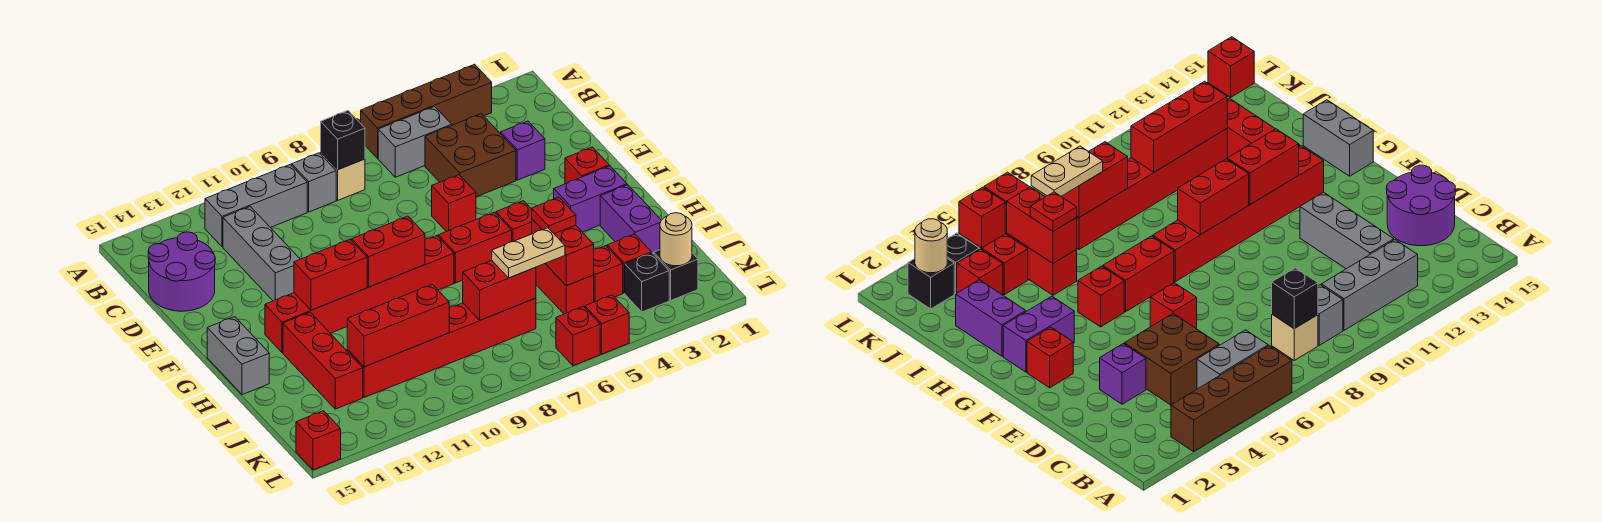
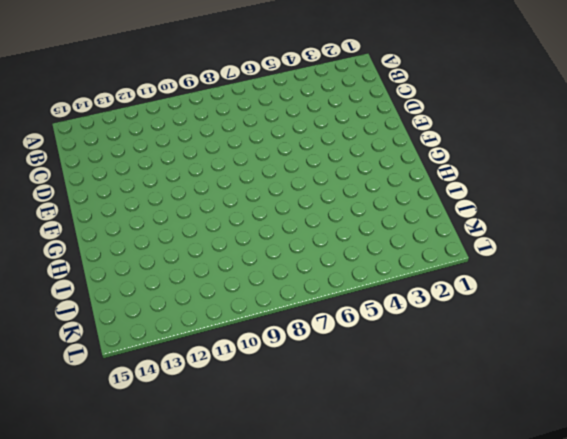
none -> brown brick A3:A6 level 1
none -> grey brick B5:B6 level 1
none -> tan brick B8 level 1
none -> grey brick B9 level 1

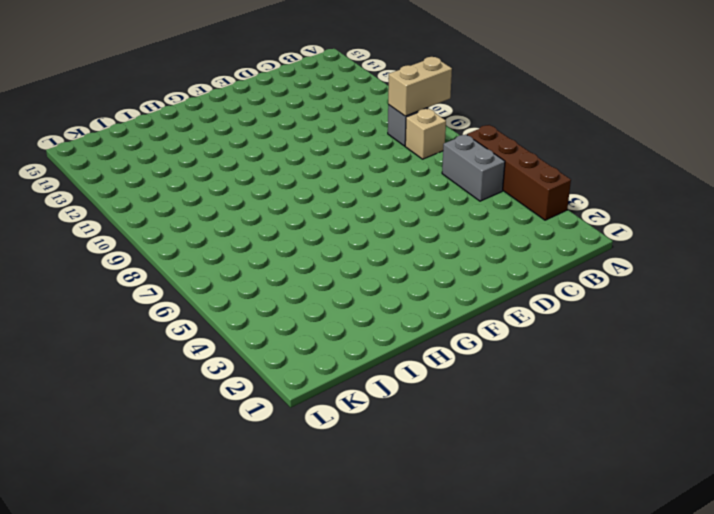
tan brick A9:B9 level 2 -> none
none -> grey brick B10:B12 level 1
none -> brown brick C4:D5 level 1
none -> grey brick C12:E12 level 1
none -> purple round brick C14:D15 level 1

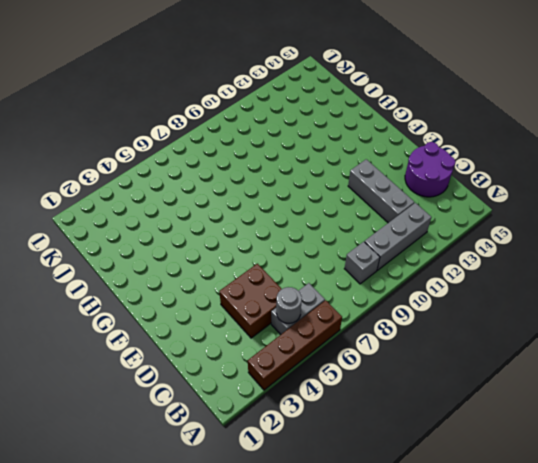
grey round brick B5 level 2 -> none
none -> tan brick B8 level 1
none -> purple brick D3 level 1
none -> red brick E6 level 1
none -> red brick F2 level 1

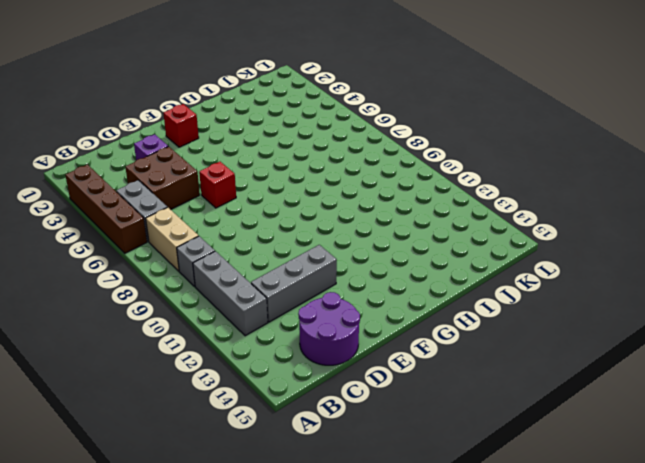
tan brick B7:B8 level 1 -> tan brick B8 level 1
none -> purple brick G2:G3 level 1
none -> red brick G5 level 1
none -> red brick G6:G7 level 1
none -> red brick G8:G13 level 1

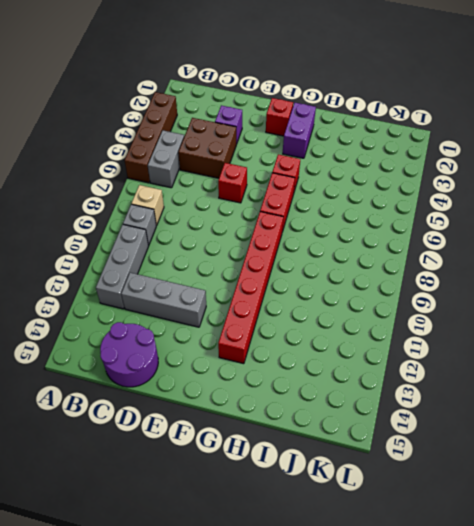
none -> grey brick G15:H15 level 1
none -> purple brick H2:I2 level 1
none -> red brick H13:J13 level 1
none -> red brick I5:J5 level 1

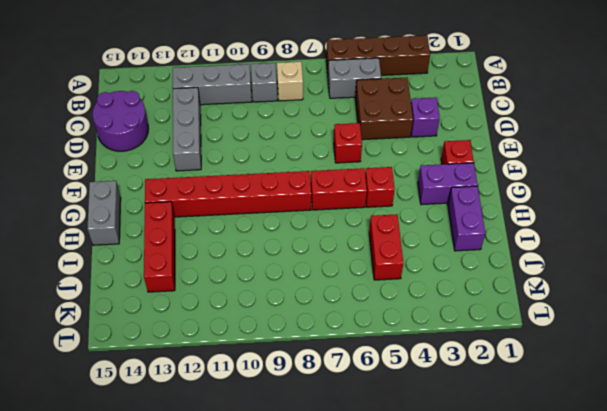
none -> red brick J3 level 1
none -> red brick J4 level 1
none -> red brick J7:J12 level 1
none -> black brick K2 level 1

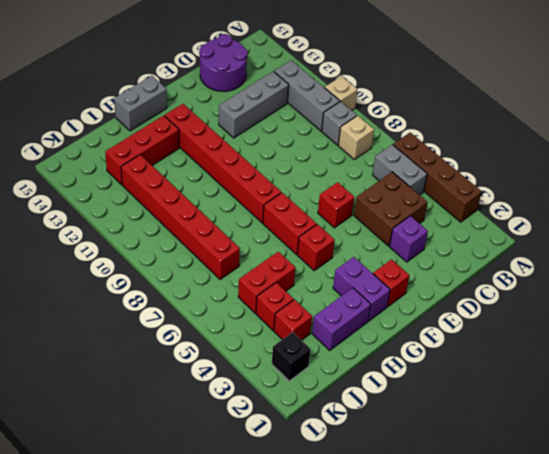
tan brick A10 level 1 -> none
none -> black brick K3 level 1
none -> red brick L5 level 1
none -> red brick L6 level 1
none -> red brick L15 level 1

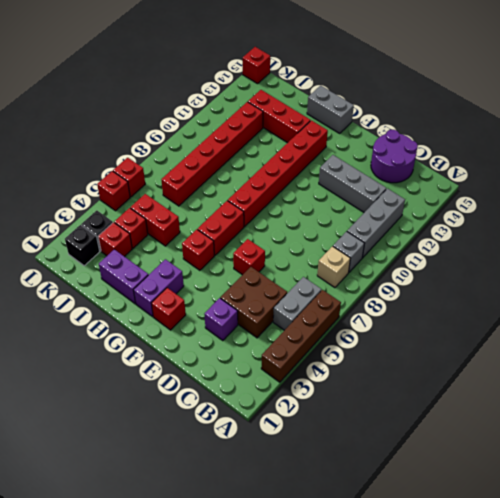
none -> black brick B8 level 2
none -> red brick G9:G10 level 2
none -> red brick G11:G12 level 2
none -> red brick I5:J5 level 2

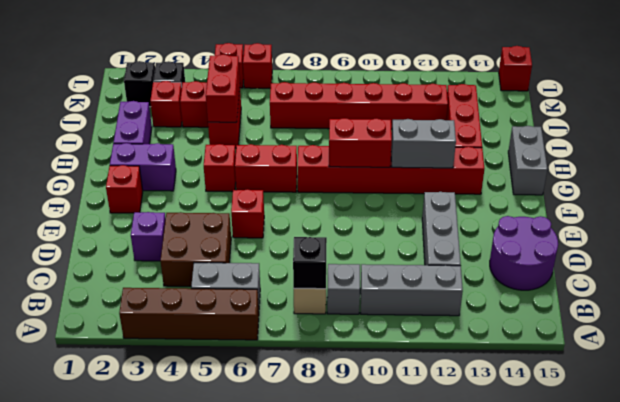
grey brick G11:G12 level 2 -> red brick G11:G12 level 2
none -> red brick J7:J8 level 2
none -> red brick J10:J12 level 2
none -> tan round brick K2 level 2
none -> red plate I5 level 3

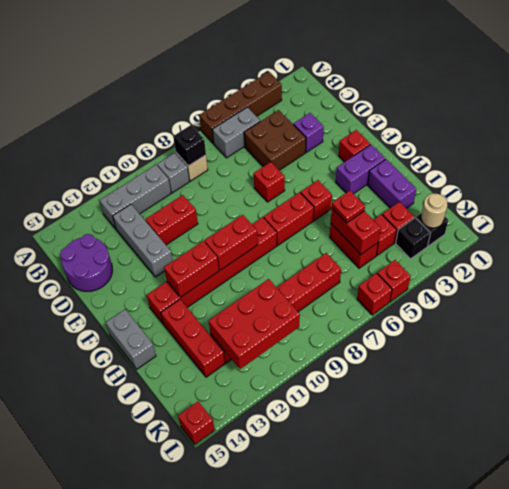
red brick D10:D11 level 1 -> red brick J7:J8 level 2
red brick J10:K12 level 2 -> red brick J10:J12 level 2
none -> tan plate J6:J7 level 3

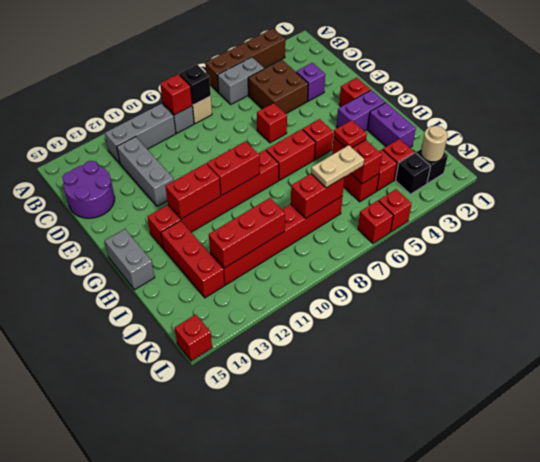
red brick B9 level 2 -> none

